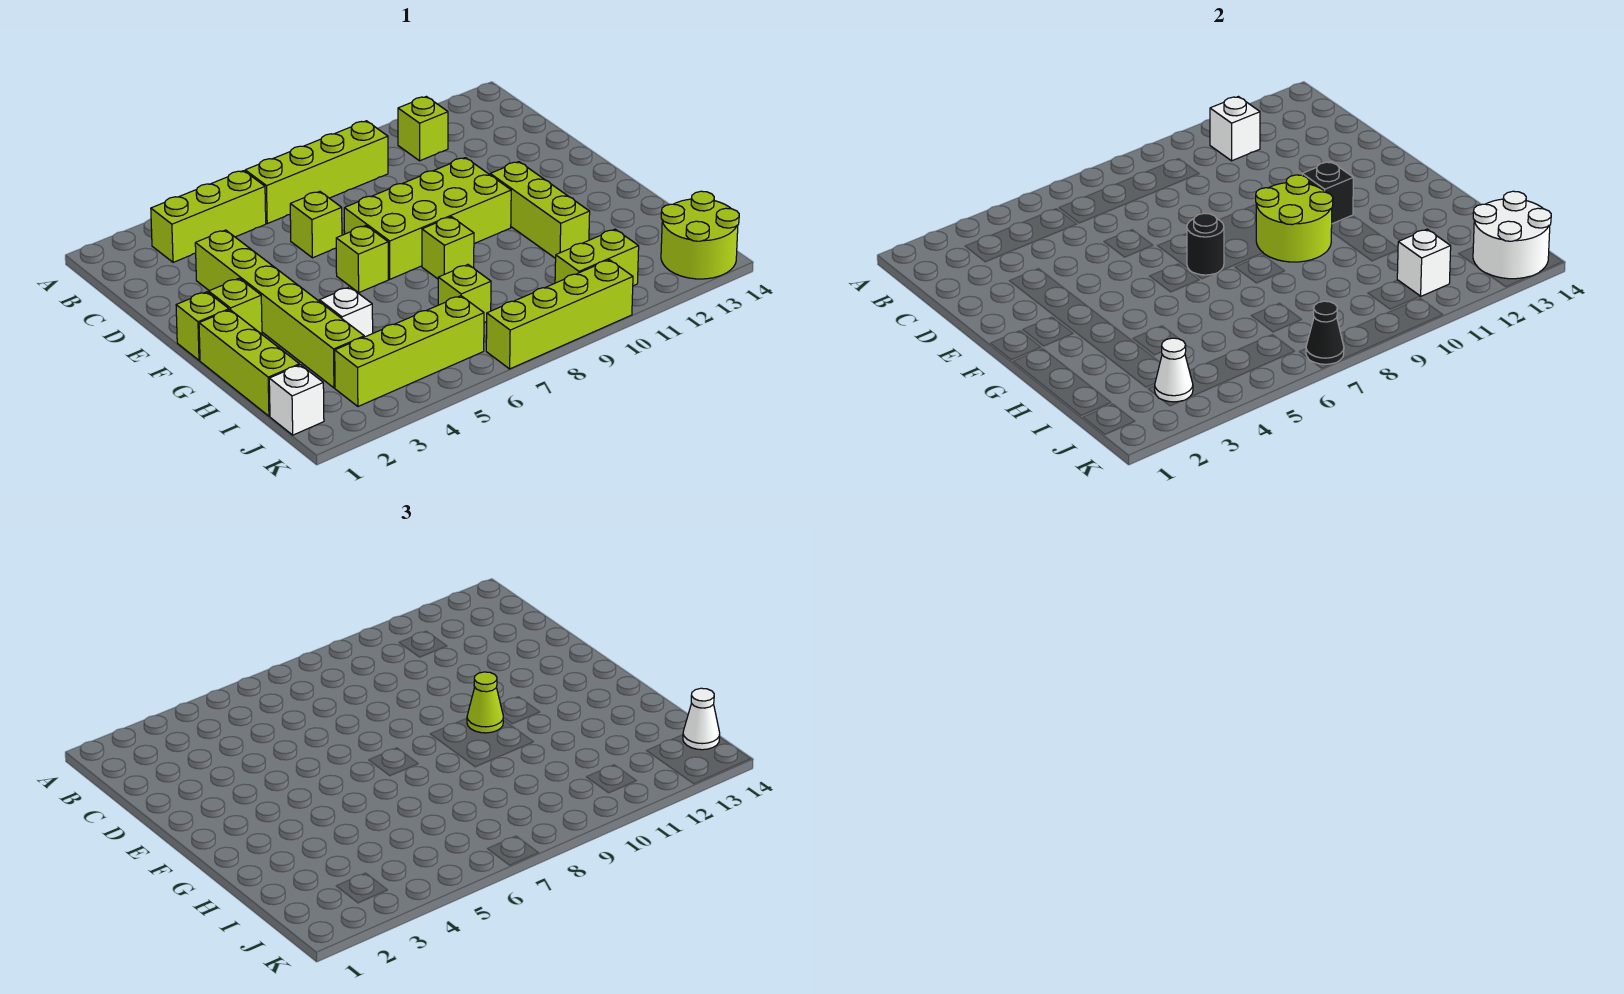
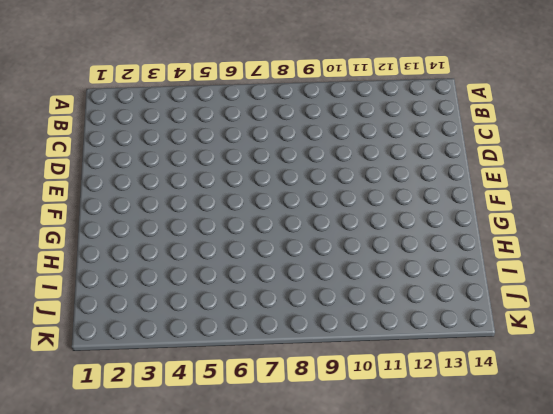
none -> lime brick B3:B5 level 1
none -> lime brick B6:B9 level 1
none -> lime brick B11 level 1

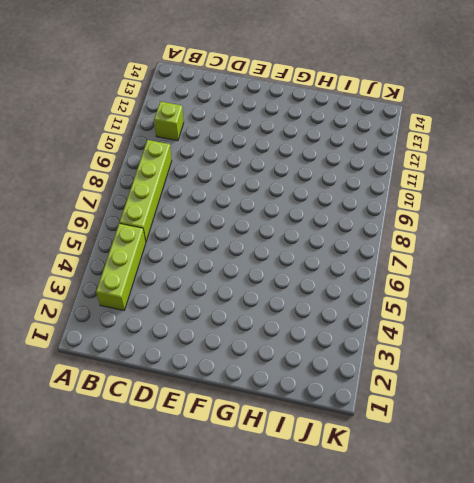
none -> lime brick D3:I3 level 1
none -> lime brick D6 level 1
none -> lime brick E7:F10 level 1

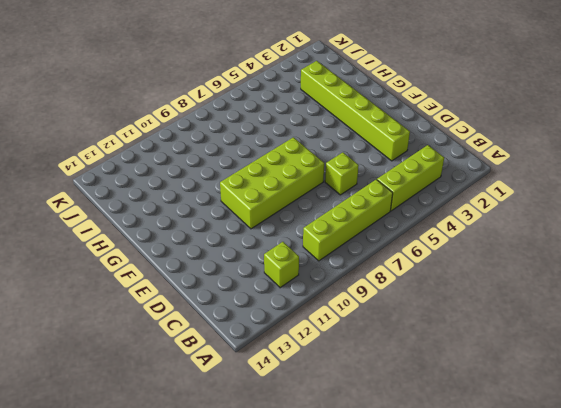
none -> lime brick F1 level 1
none -> lime brick F2 level 1
none -> lime brick F6 level 1

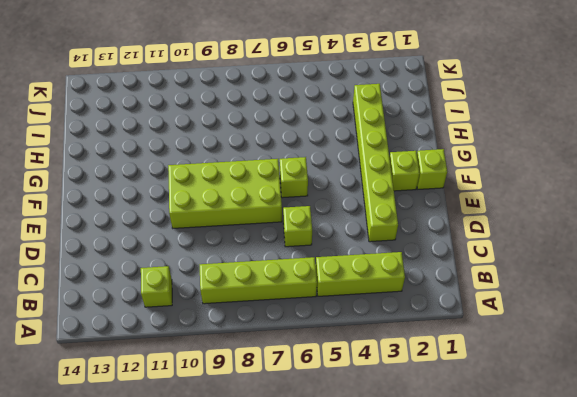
none -> lime brick F11:H11 level 1
none -> lime brick G1:I1 level 1
none -> lime brick G8 level 1

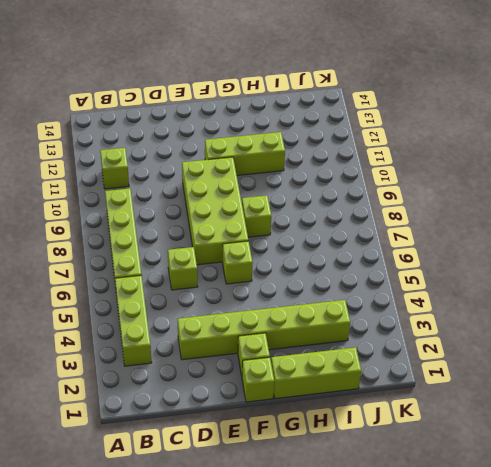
none -> white brick H4 level 1
none -> lime brick I7 level 1
none -> white brick J1 level 1

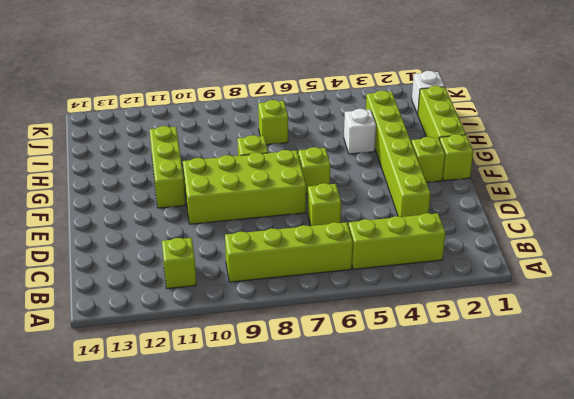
none -> lime brick J3:J6 level 1
none -> lime brick J10:J11 level 1
none -> lime round brick J13:K14 level 1

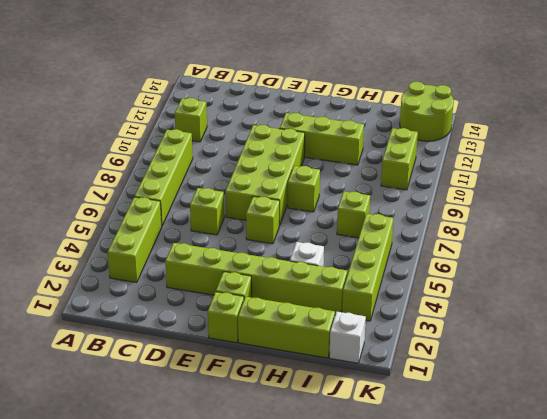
none -> lime brick K7:K10 level 1
none -> white brick B11 level 2
none -> black round brick F7 level 2

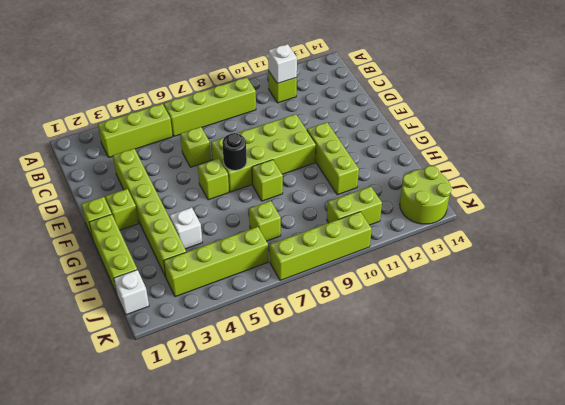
none -> lime round brick F9:G10 level 2
none -> black brick F11 level 2
none -> white cone J3 level 2

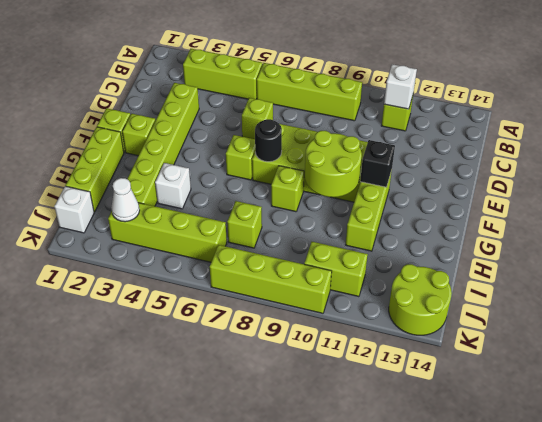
none -> white brick J11 level 2
none -> white round brick J13:K14 level 2
none -> black cone K7 level 2

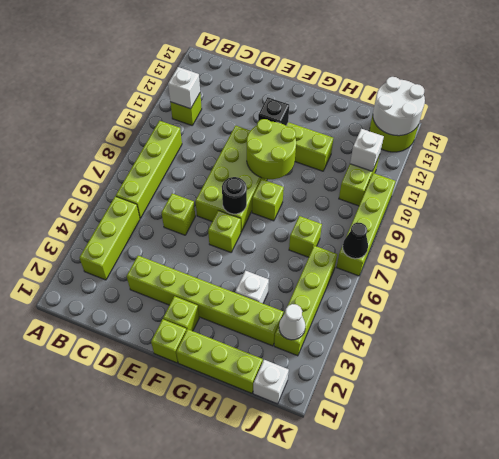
none -> lime cone F10 level 3
none -> white cone J14 level 3

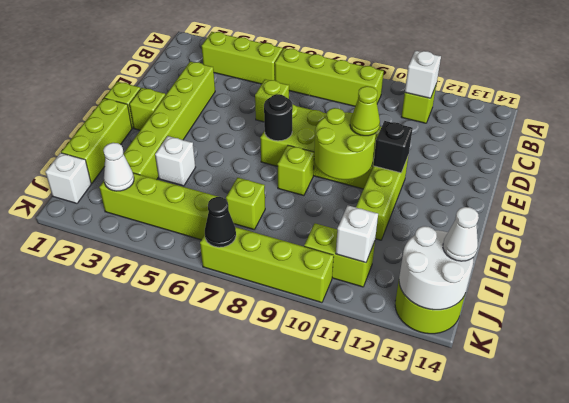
none -> lime brick F6 level 1

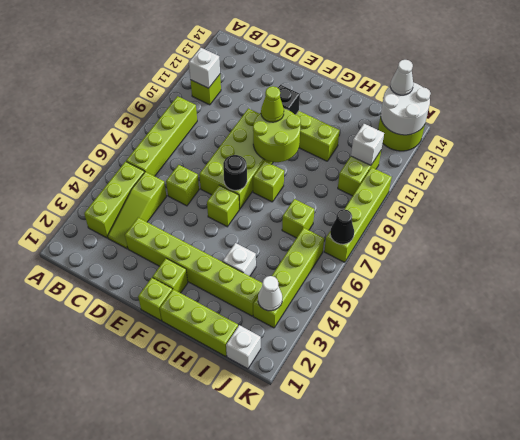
lime slope C3:C5 level 1 top 5 -> none

